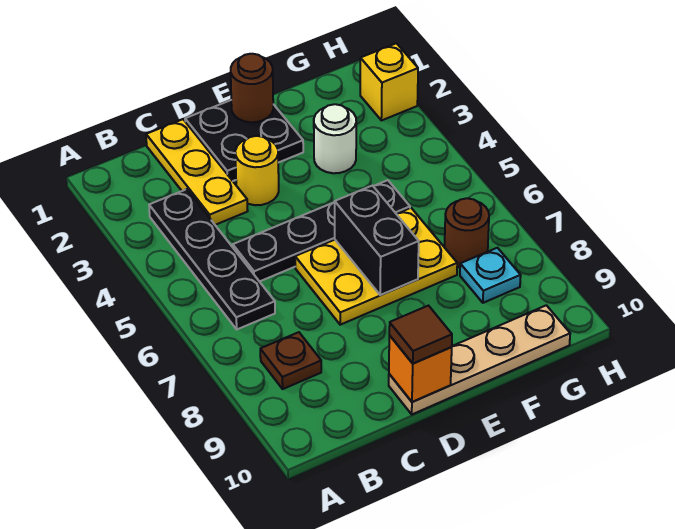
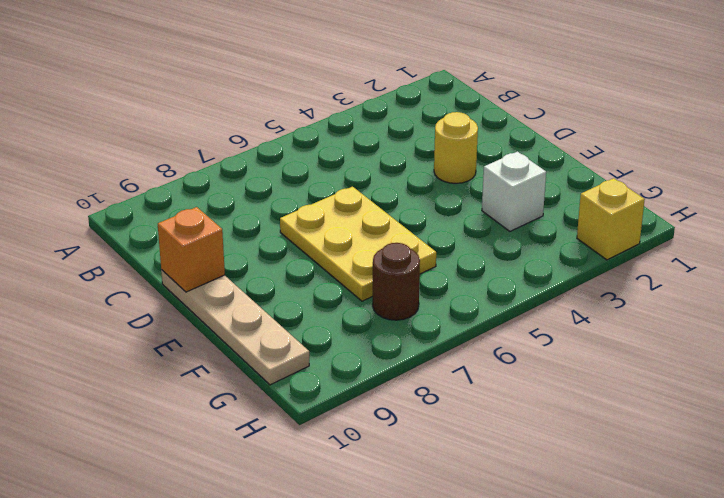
white brick F3 level 1 -> white round brick F3 level 1
none -> black plate B3:B6 level 1
none -> brown plate B8 level 1
none -> yellow plate C1:C3 level 1

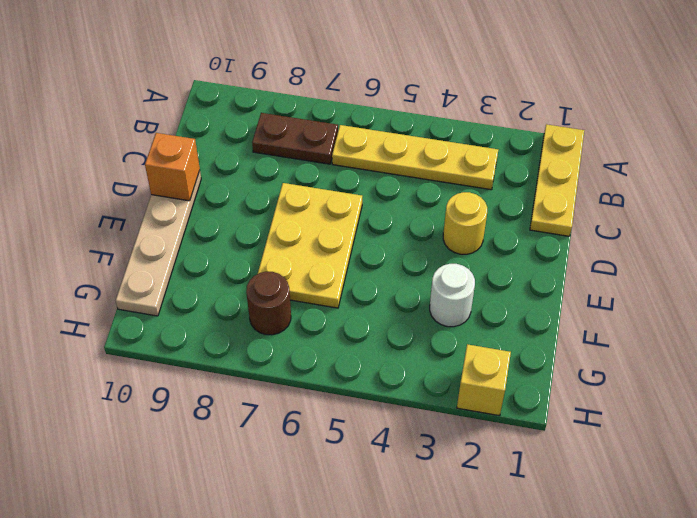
yellow plate A1:C1 level 1 -> yellow plate C1:C3 level 1
yellow plate B3:B6 level 1 -> black plate B3:B6 level 1
brown plate B7:B8 level 1 -> brown plate B8 level 1
none -> black plate C5:F5 level 1
none -> black plate D1:E2 level 1
none -> cyan plate G8 level 1

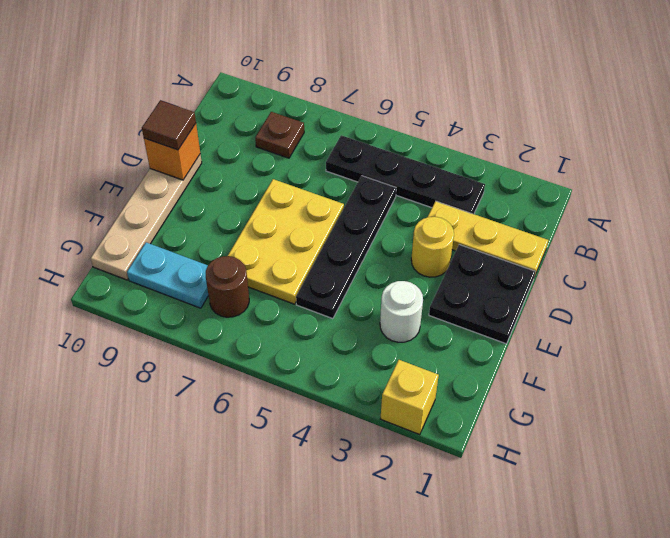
cyan plate G8:G9 level 1 -> cyan plate G8 level 1
none -> brown round brick E1 level 2
none -> black brick E6:E7 level 2

